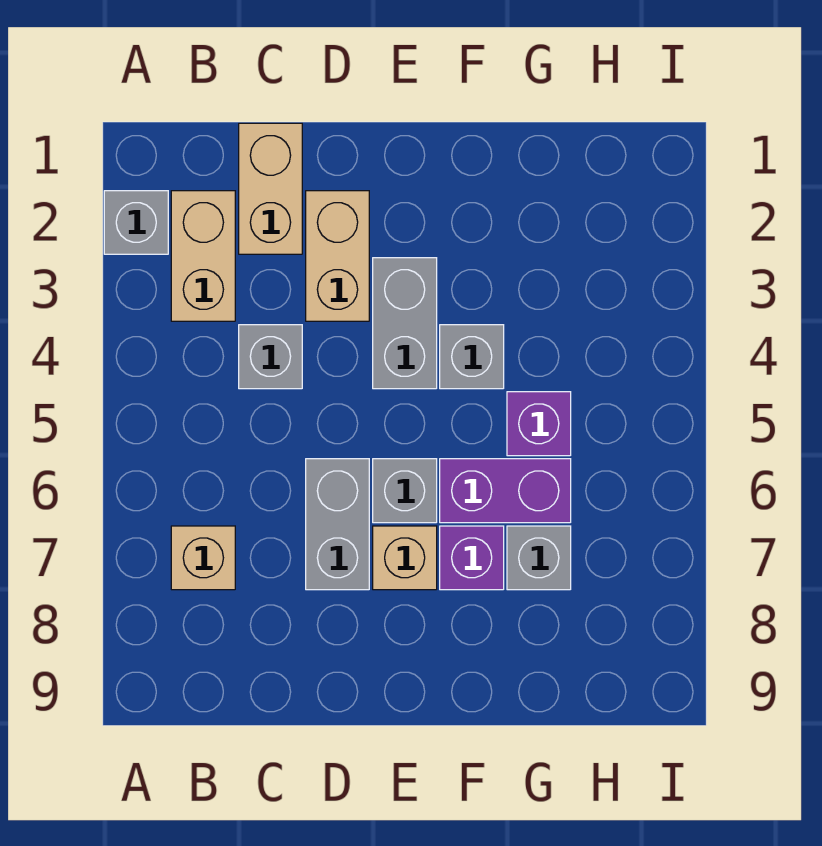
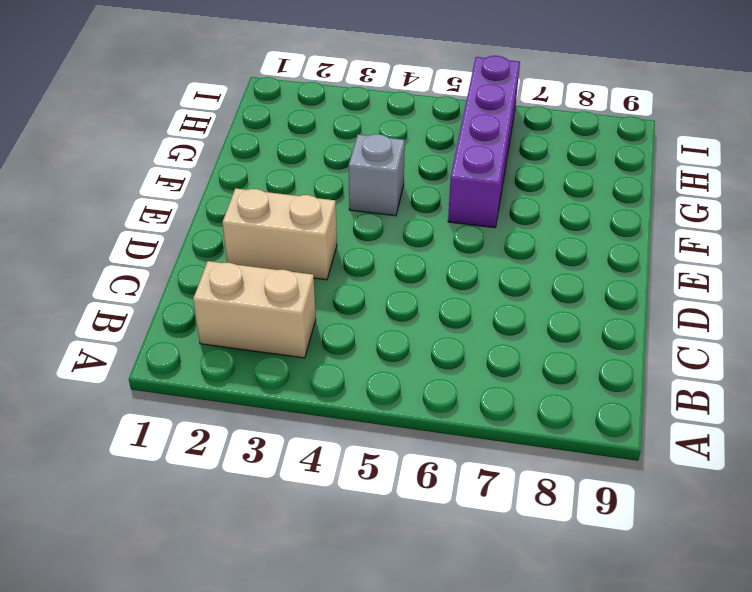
purple brick F6:I6 level 1 -> purple brick F6:G6 level 1
none -> grey brick A2 level 1
none -> tan brick B7 level 1
none -> tan brick C1:C2 level 1

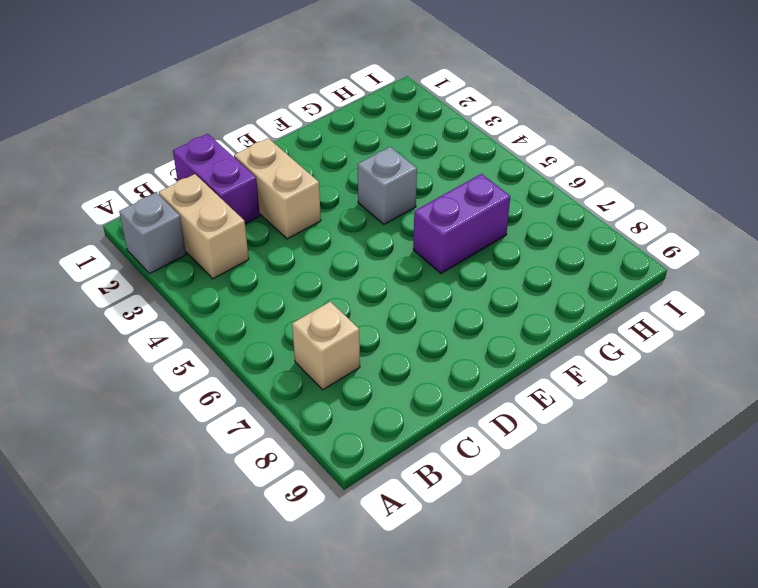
purple brick C1:C2 level 1 -> tan brick C1:C2 level 1
none -> grey brick C4 level 1
none -> grey brick D6:D7 level 1
none -> grey brick E3:E4 level 1

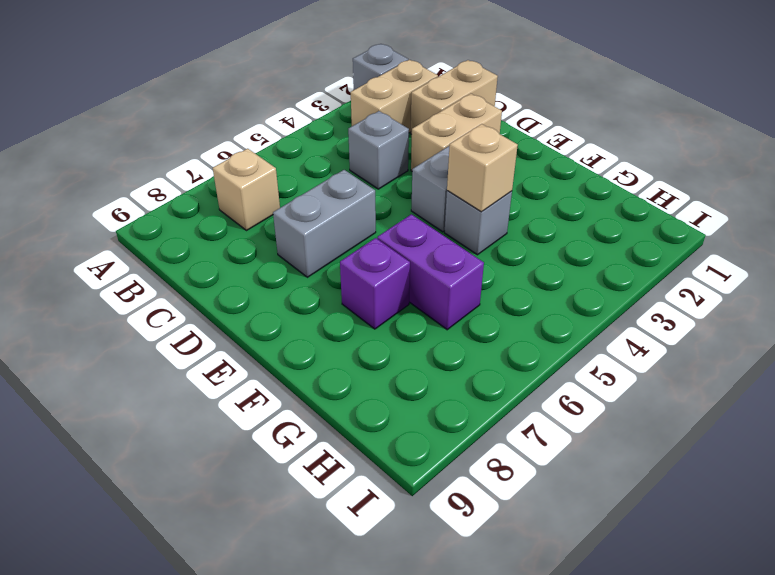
tan brick F4 level 2 -> tan brick E7 level 1
none -> grey brick E6 level 1
none -> purple brick G5 level 1
none -> grey brick G7 level 1

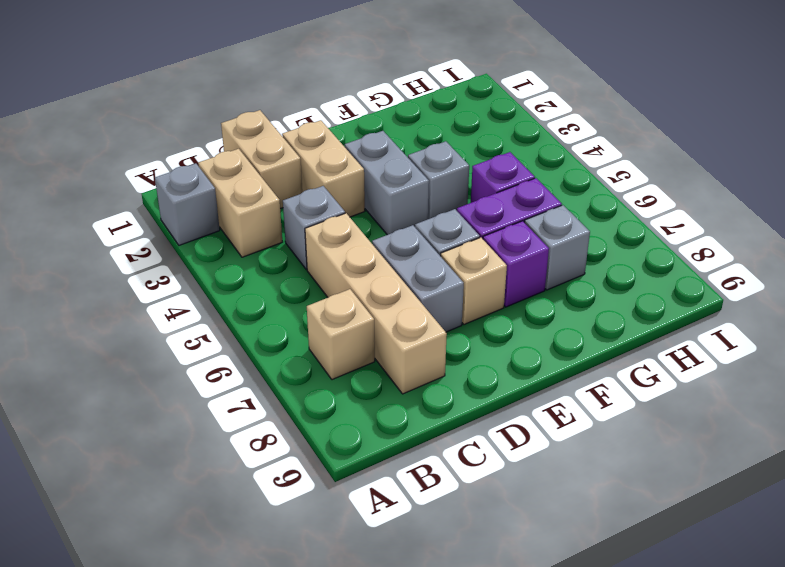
tan brick C5:C8 level 1 -> none

